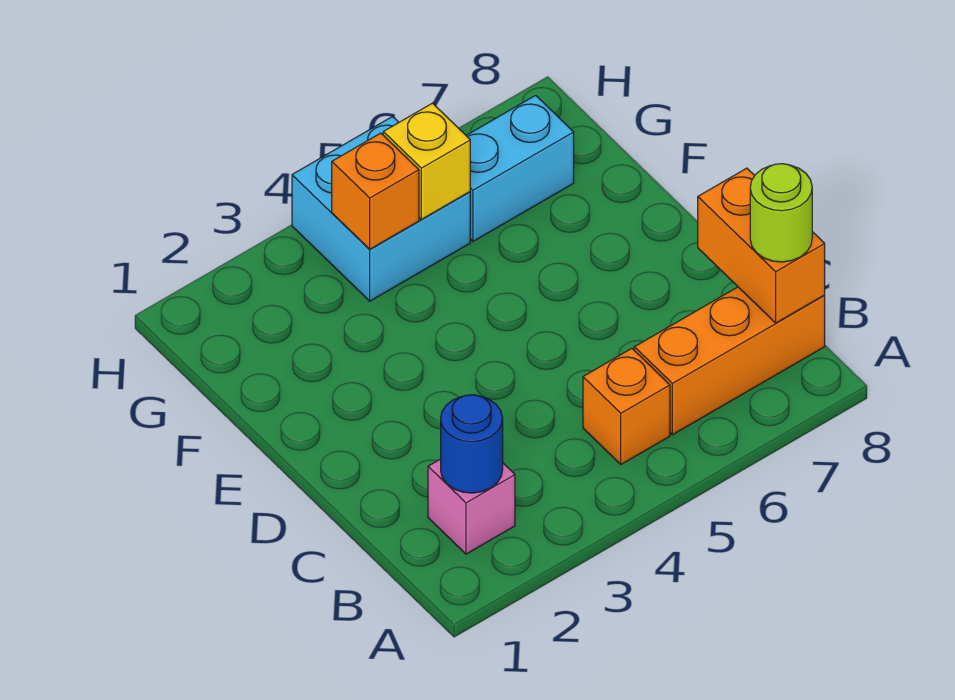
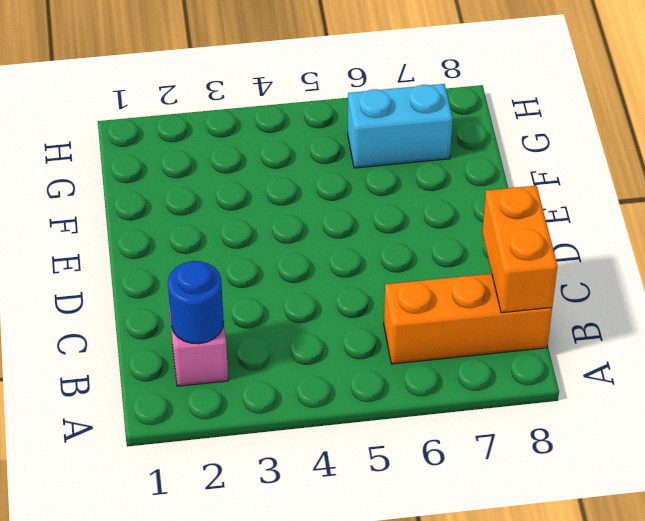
none -> orange brick B5 level 1
none -> cyan brick G4:H5 level 1

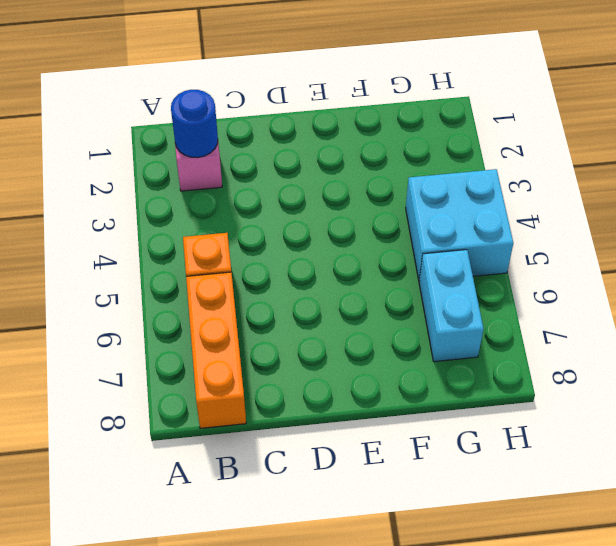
none -> orange brick B8:C8 level 2
none -> orange brick G4 level 2

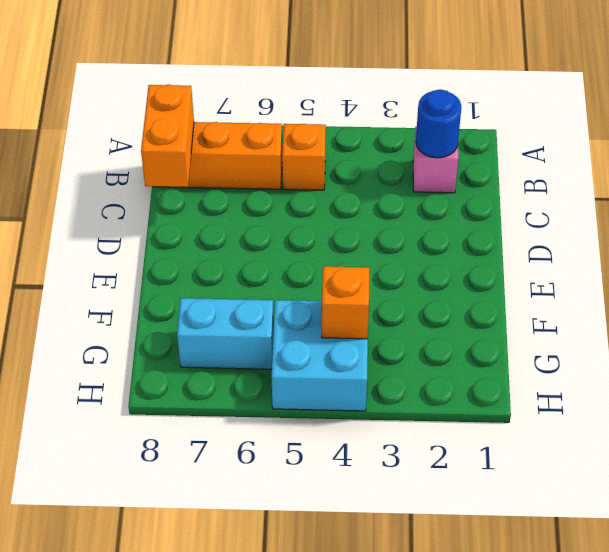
none -> yellow brick G5 level 2
none -> lime round brick B8 level 3

